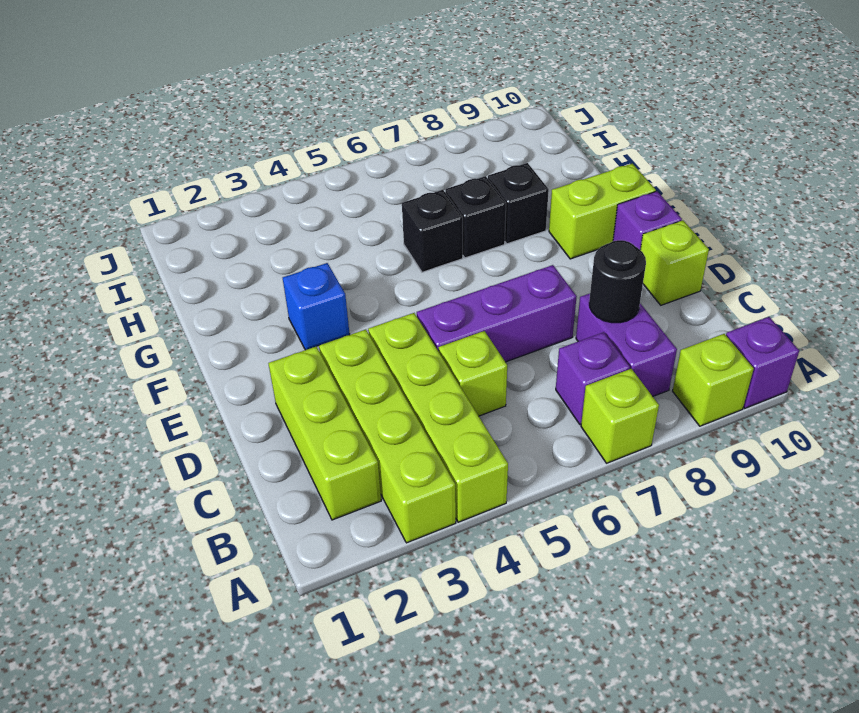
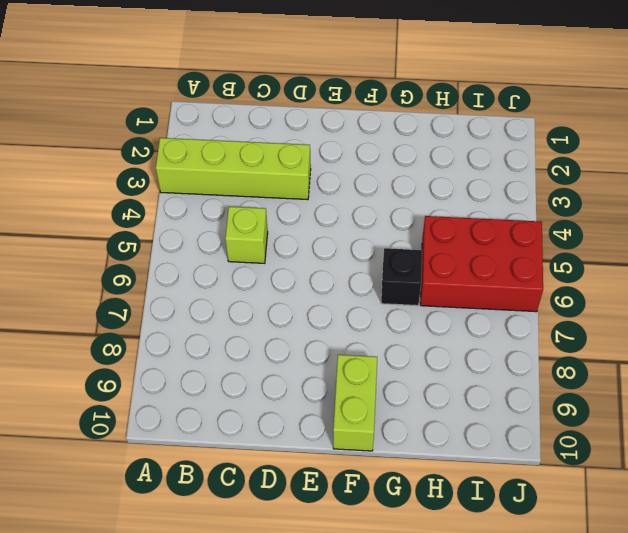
red brick H5:J6 level 1 -> none
none -> lime brick A4:D4 level 1
none -> lime brick A7 level 1
none -> lime brick A9 level 1

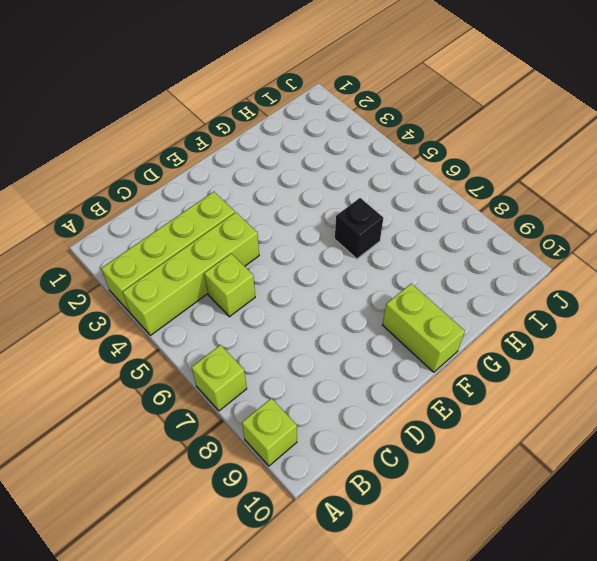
none -> purple brick A10 level 1
none -> lime brick B2:D2 level 1
none -> purple brick B7 level 1

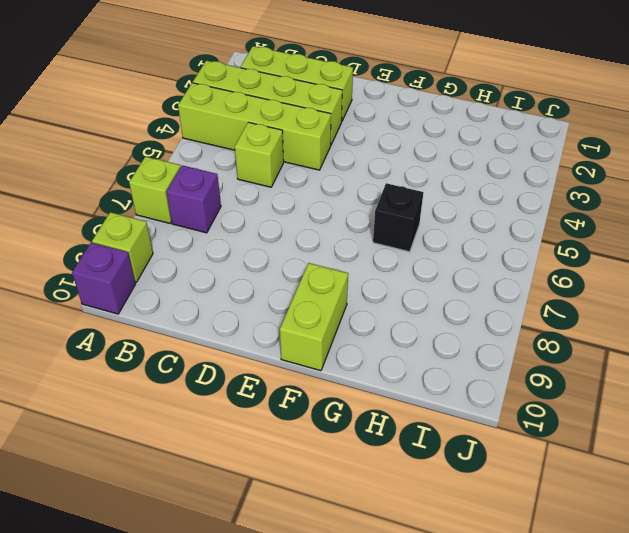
none -> purple brick B8:C8 level 1
none -> purple brick D5:D7 level 1
none -> lime brick D10 level 1

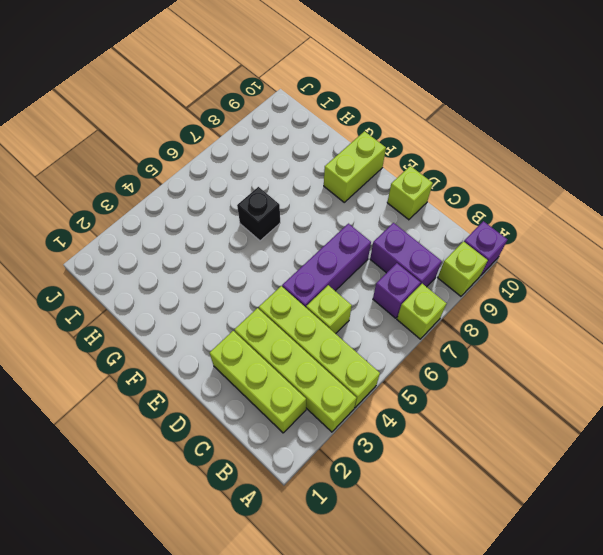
none -> purple brick E10 level 1
none -> blue brick F3 level 1
none -> black brick G7 level 1

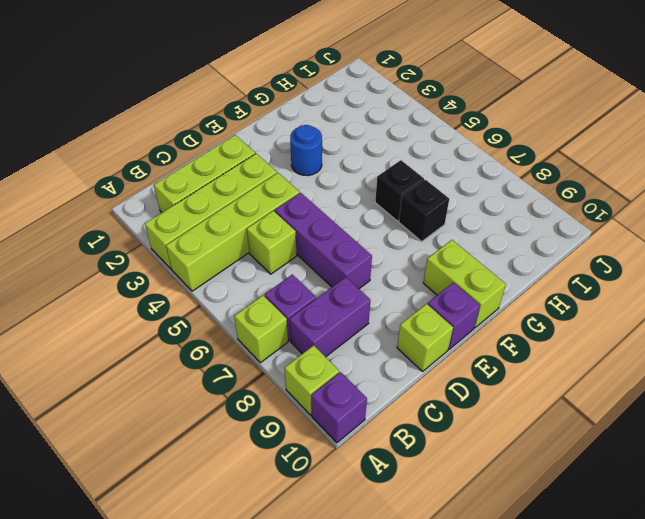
blue round brick F3 level 1 -> blue brick F3 level 1
none -> black brick G8 level 1
none -> black round brick C8 level 2

